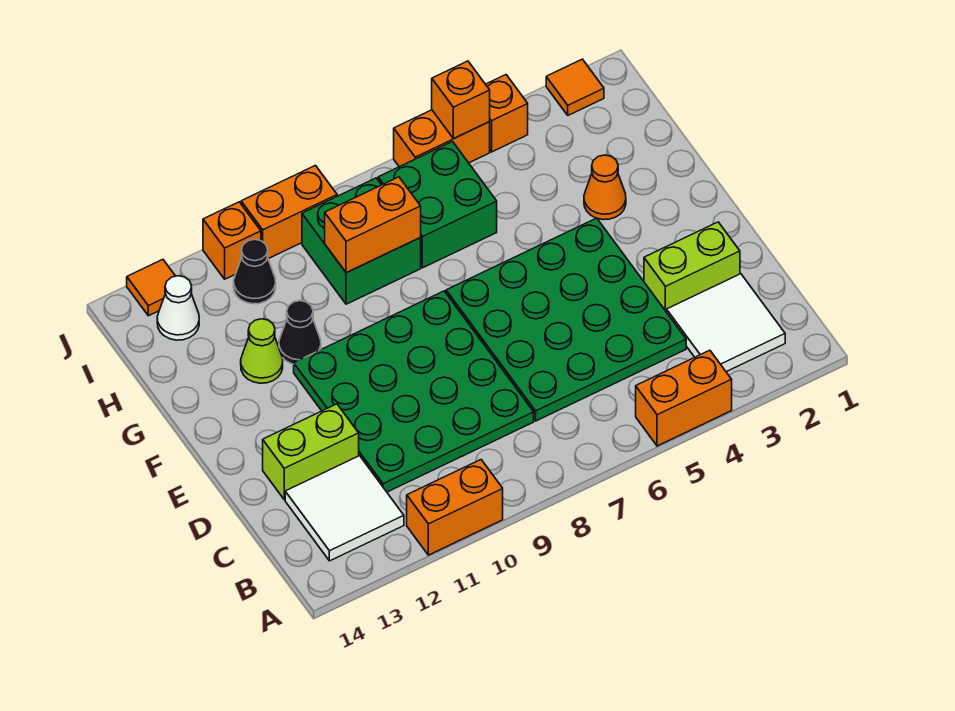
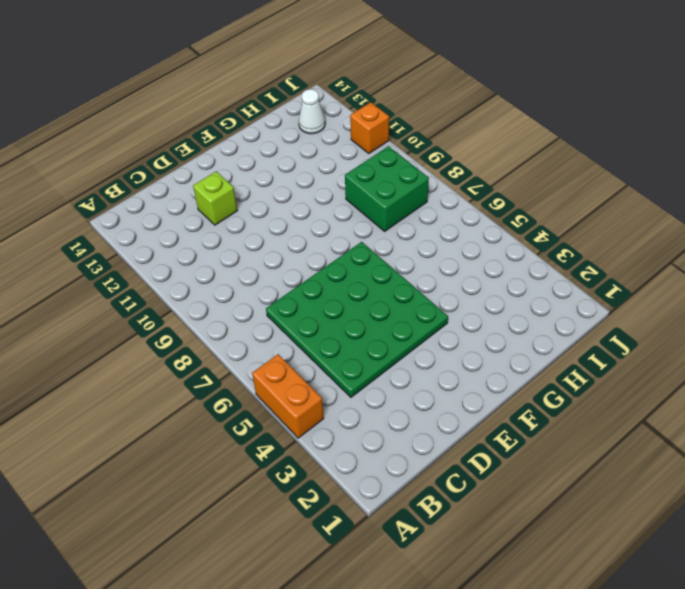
lime brick D12 level 1 -> lime brick D12:D13 level 1
none -> orange brick A10:A11 level 1
none -> white tile B2:C3 level 1
none -> white tile B12:C13 level 1

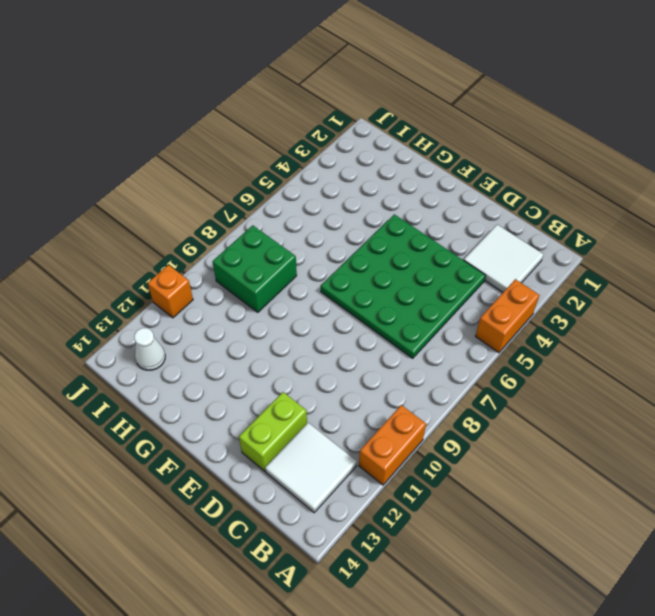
none -> green plate C8:F11 level 1
none -> lime brick D2:D3 level 1
none -> orange cone G3 level 1

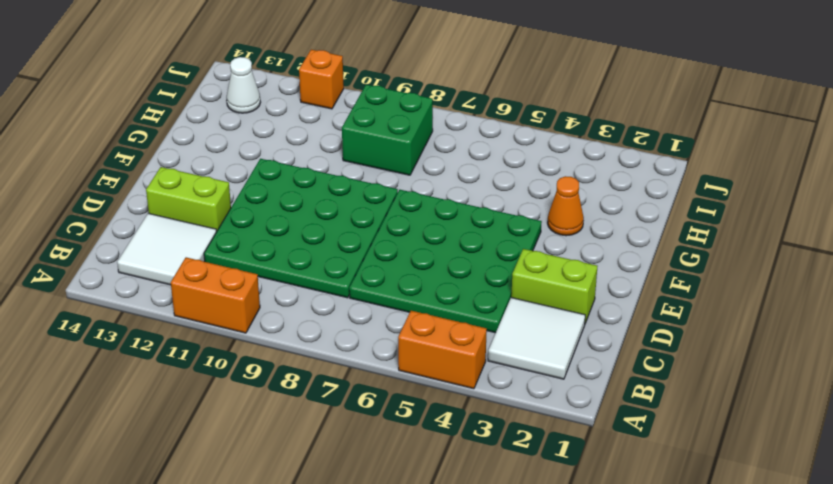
none -> black cone G11 level 1
none -> lime cone G12 level 1
none -> green brick H6:I7 level 1

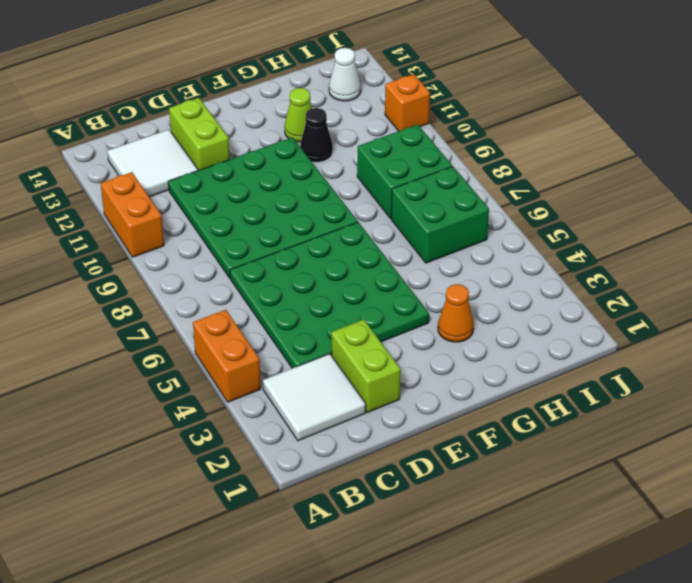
none -> black cone I11 level 1
none -> orange tile J2 level 1
none -> orange brick J4 level 1

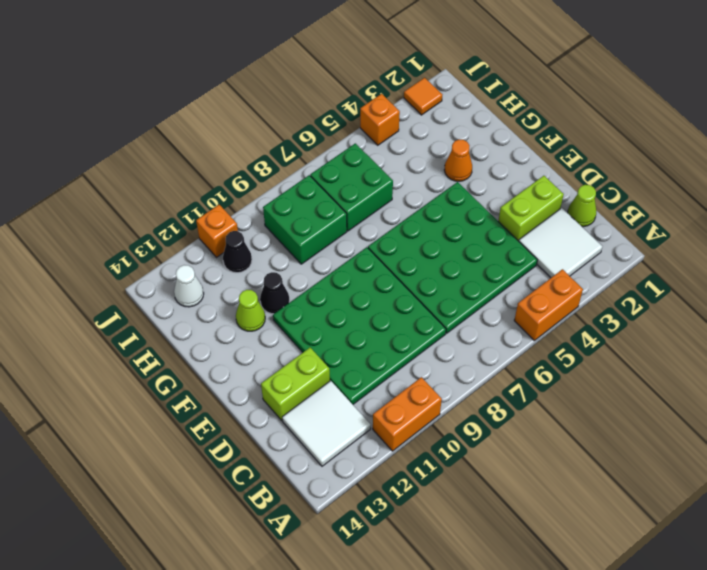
lime cone C1 level 1 -> none
none -> orange brick J5:J6 level 1
none -> orange brick J9:J10 level 1
none -> orange tile J13 level 1

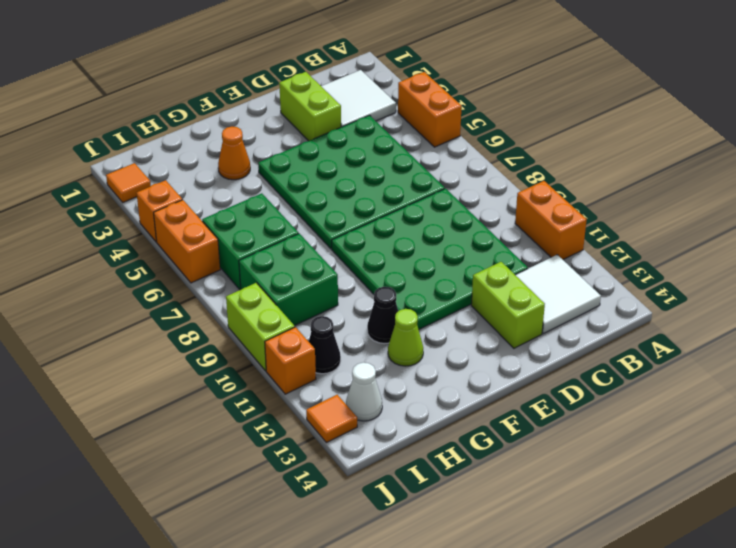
lime brick J9:J10 level 1 -> orange brick J9:J10 level 1
none -> orange brick H8:H9 level 2
none -> orange brick J5 level 2

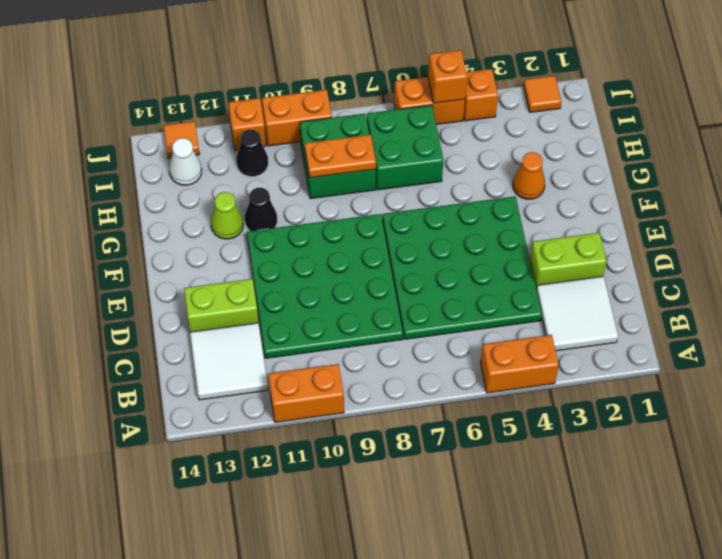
orange plate H8:H9 level 2 -> orange brick H8:H9 level 2

